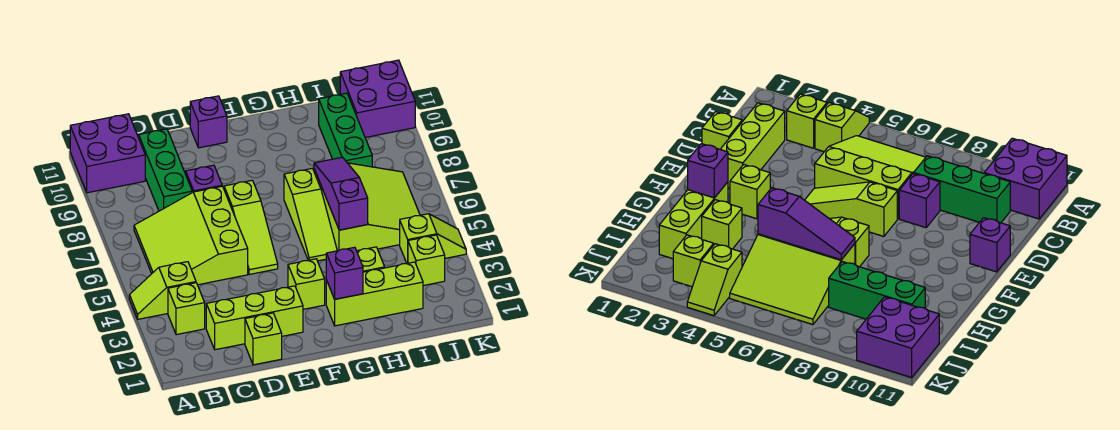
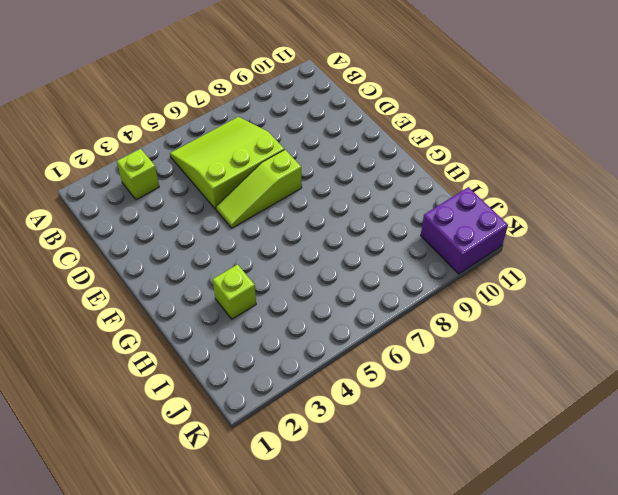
none -> lime slope A4:B4 level 1 top B
none -> purple brick A10:B11 level 1
none -> lime brick C2:E2 level 1

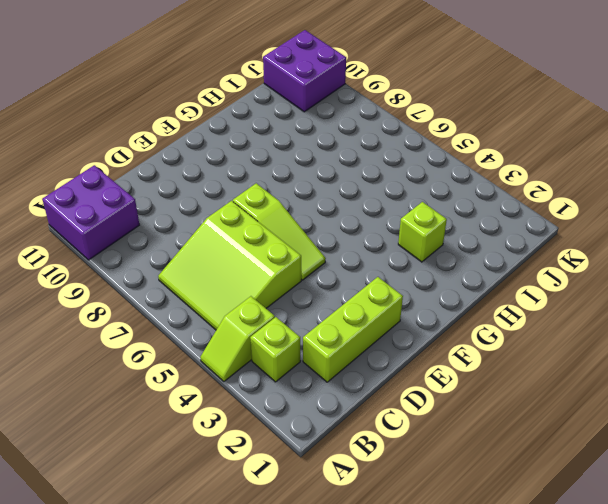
none -> green brick C8:C10 level 1
none -> lime brick D1 level 1
none -> purple brick D8 level 1

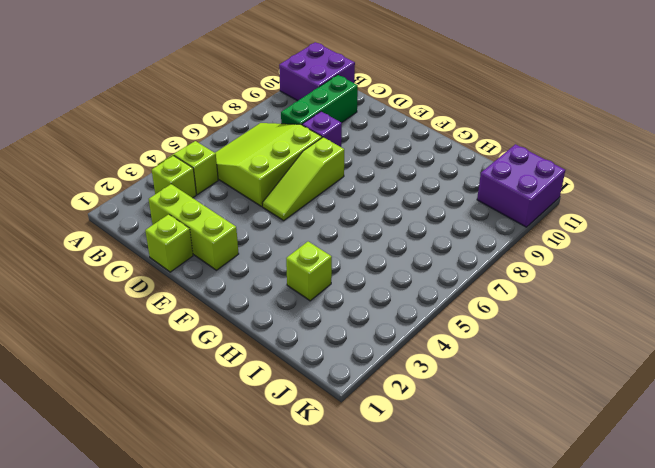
none -> purple brick E11 level 1
none -> lime brick F3 level 1
none -> lime brick G2:I2 level 1

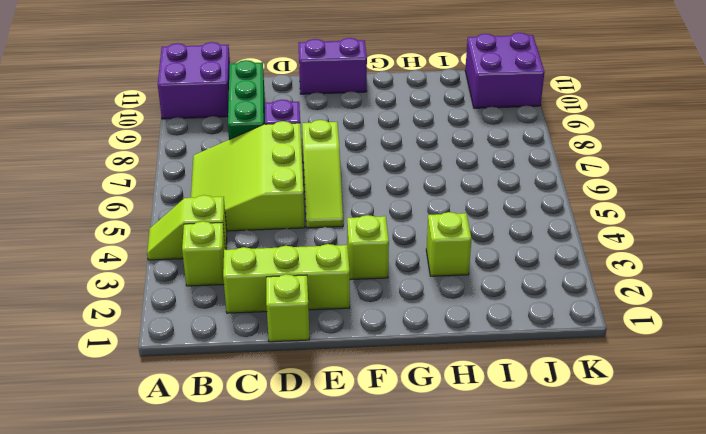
purple brick E11:F11 level 1 -> purple brick E11 level 1
none -> lime brick G2:I2 level 1
none -> lime slope G5:G7 level 1 top 7
none -> lime slope H5:J7 level 1 top H

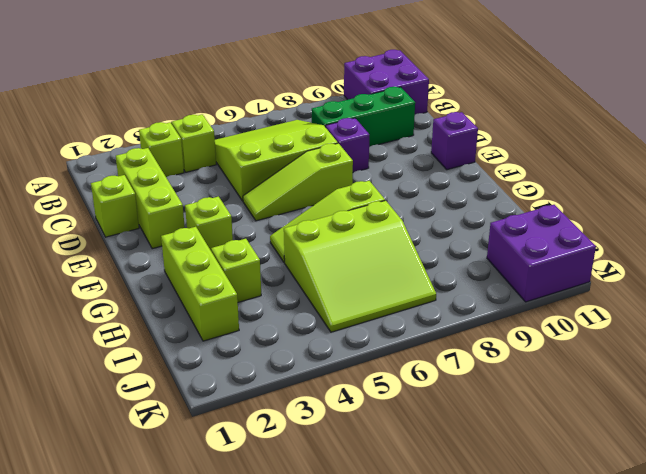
none -> green brick I8:I10 level 1
none -> lime brick J3 level 1
none -> lime slope J4:K4 level 1 top J

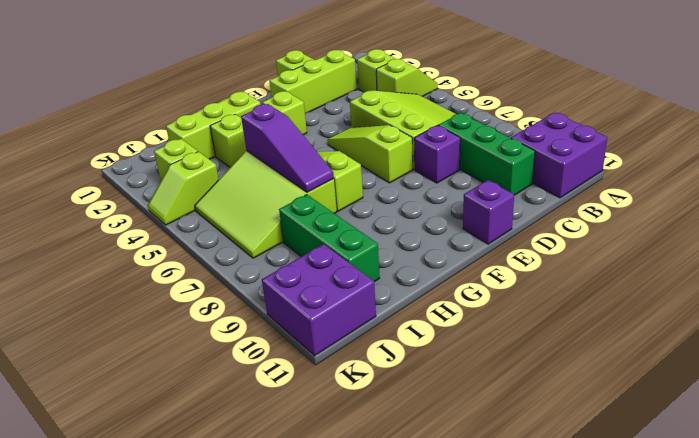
none -> purple brick G2 level 2

